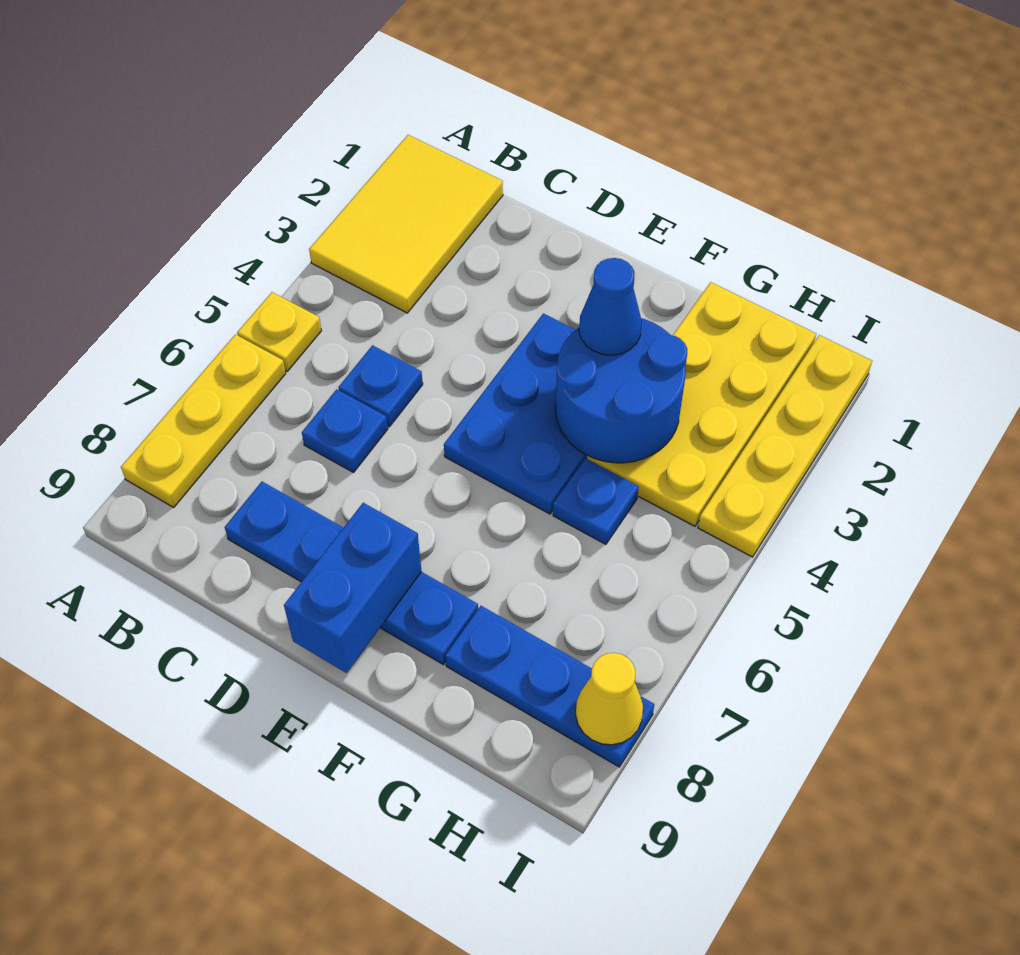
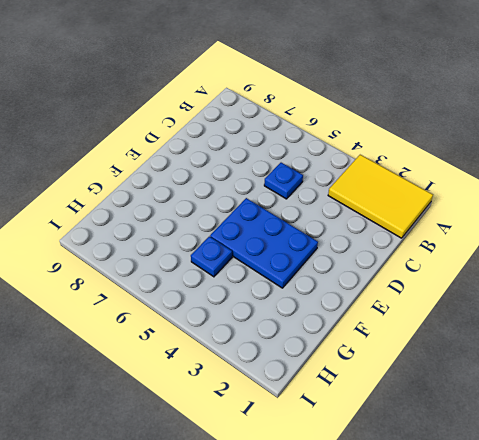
none -> yellow plate A5 level 1
none -> yellow plate A6:A8 level 1
none -> blue plate C6 level 1

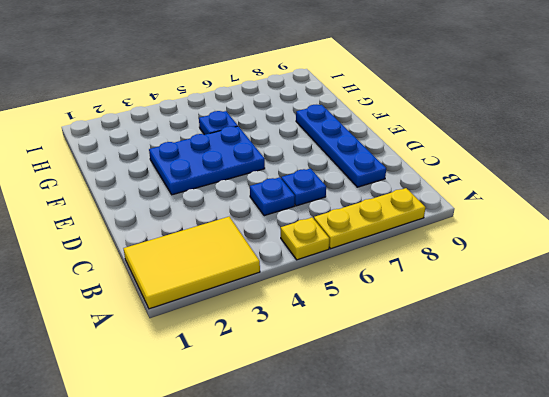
none -> yellow plate G1:H4 level 1
none -> blue plate G8:I8 level 1
none -> yellow plate I1:I4 level 1

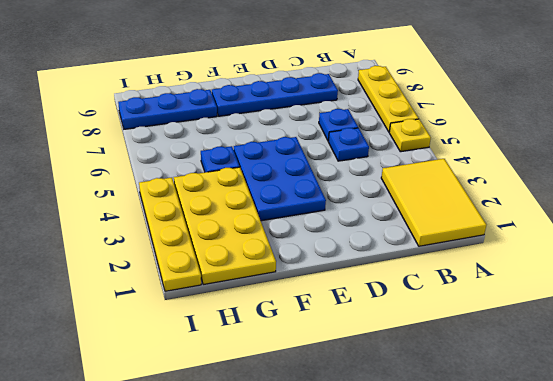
none -> blue brick E8:E9 level 2
none -> blue round brick F3:G4 level 2
none -> yellow cone I8 level 2

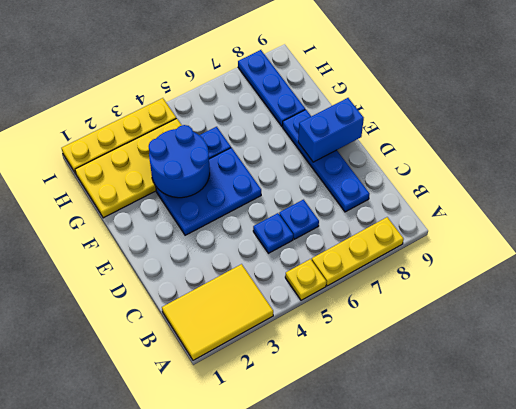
none -> yellow cone I8 level 2
none -> blue cone F3 level 3

